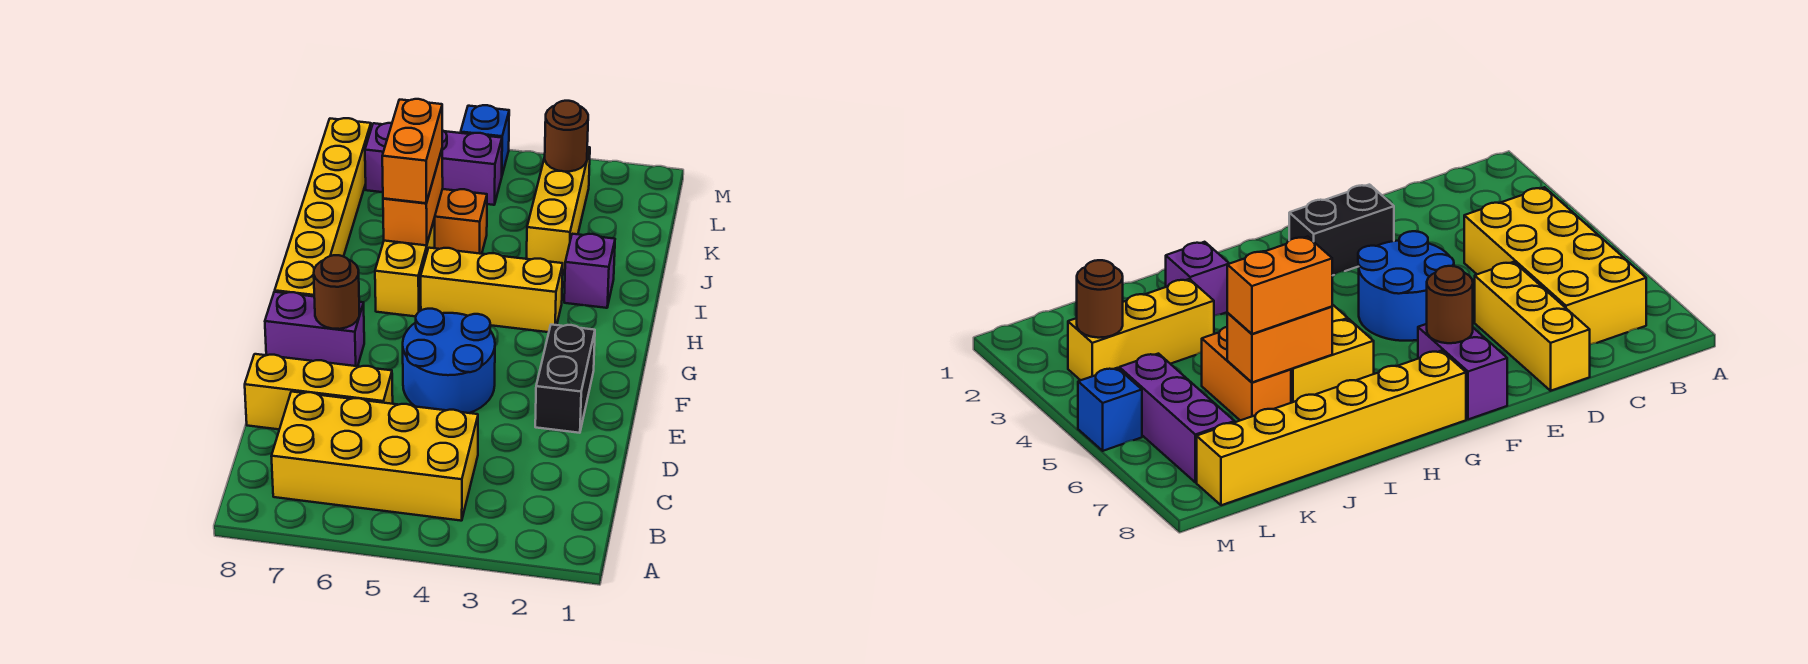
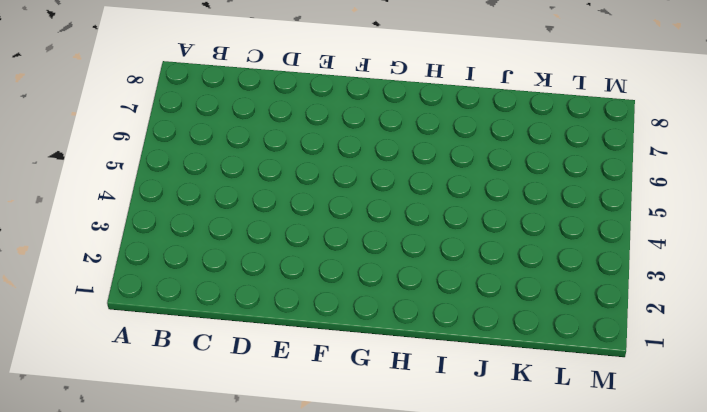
none -> yellow brick B4:C7 level 1
none -> yellow brick D6:D8 level 1
none -> black brick E2:F2 level 1

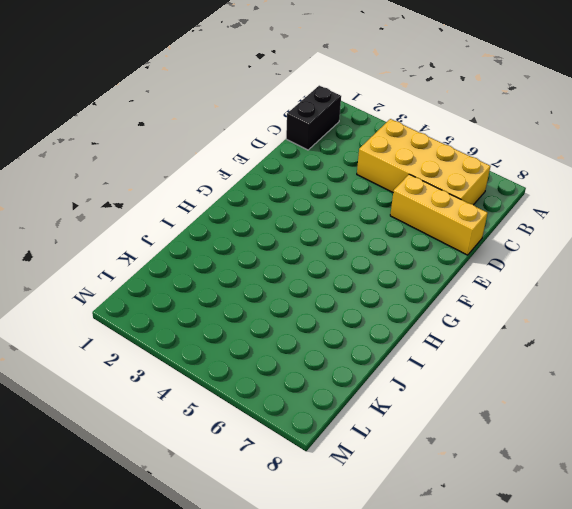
black brick B1:C1 level 1 -> black brick E2:F2 level 1
none -> blue round brick E4:F5 level 1
none -> purple brick F7:F8 level 1
none -> yellow brick G8:L8 level 1

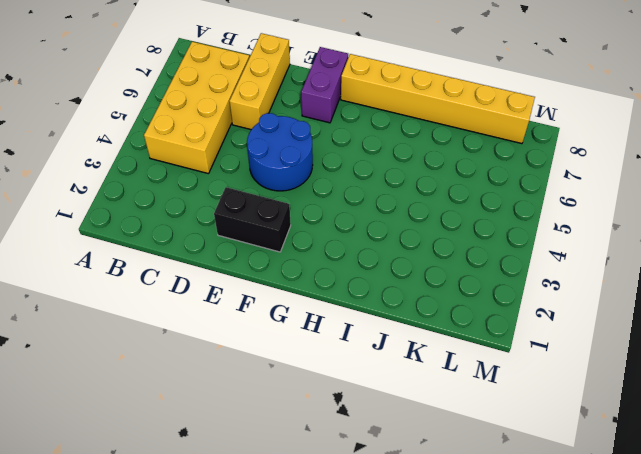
none -> yellow brick H3:H5 level 1
none -> yellow brick H6:I6 level 1
none -> purple brick I2 level 1

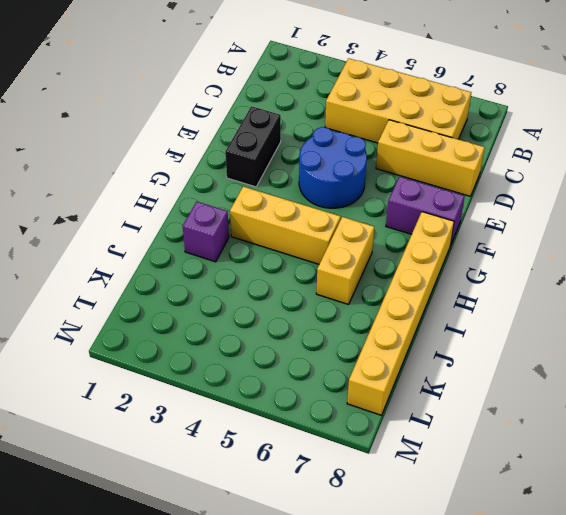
none -> yellow brick J3:L3 level 1
none -> orange brick J5:J6 level 1
none -> purple brick L5:L7 level 1

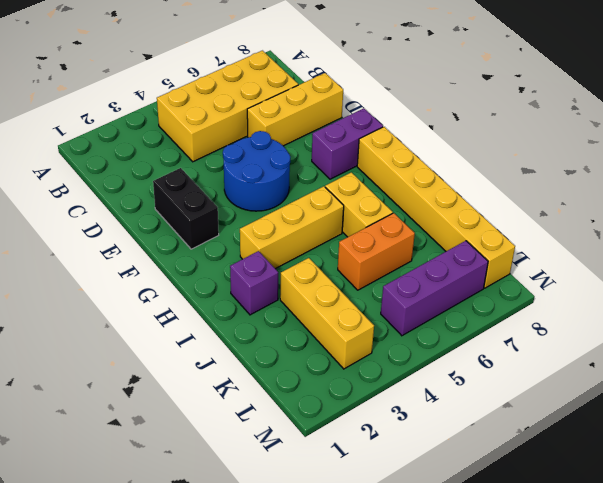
none -> blue brick M5 level 1
none -> brown round brick F7 level 2
none -> orange brick I6:J6 level 2

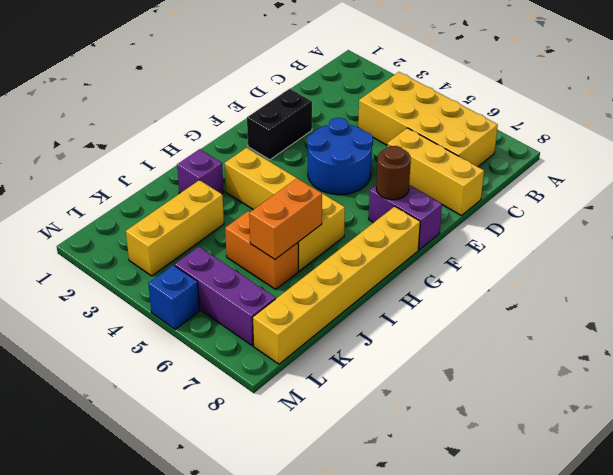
none -> brown round brick L3 level 2
none -> orange brick I6:J6 level 3

